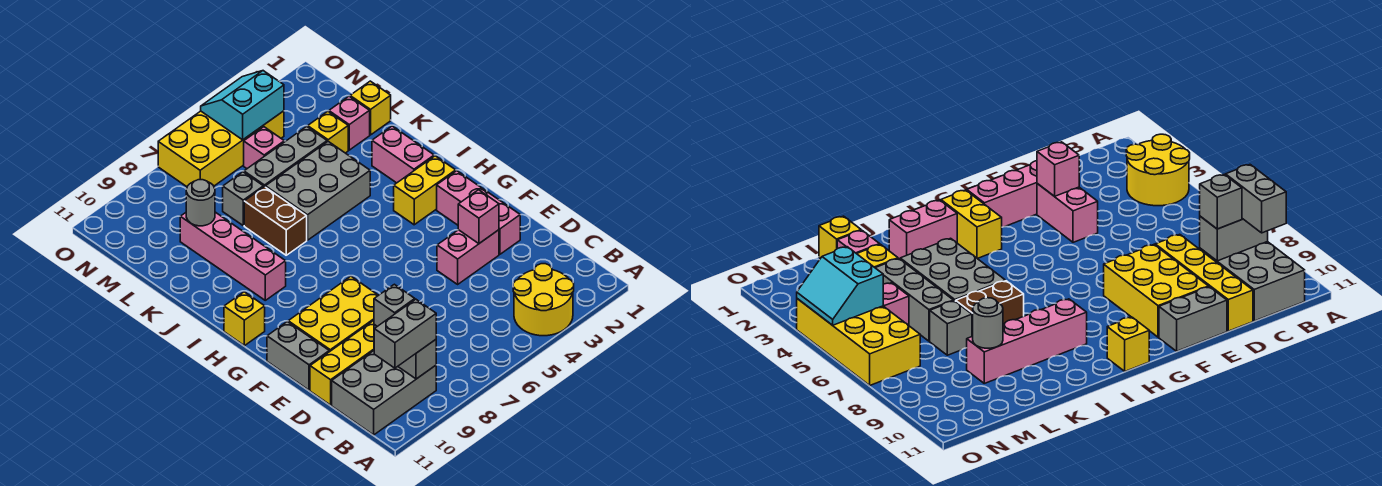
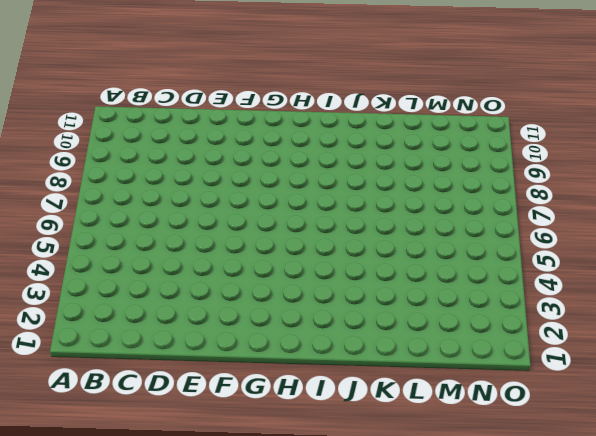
none -> yellow round brick A3:B4 level 1
none -> grey brick B9:C11 level 1
none -> yellow brick D8:D11 level 1

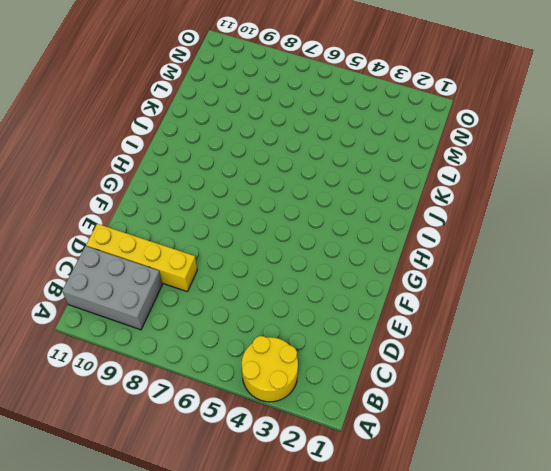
none -> pink brick E2:G2 level 1
none -> pink brick E3:E4 level 1
none -> yellow brick E8:F10 level 1

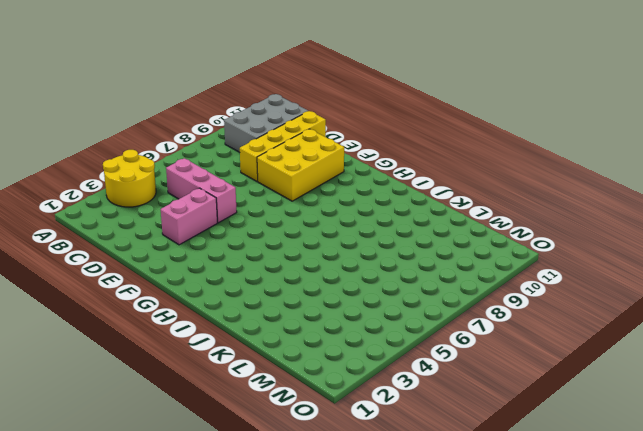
pink brick C5:E5 level 1 -> pink brick E2:G2 level 1
none -> grey brick E11:F11 level 1
none -> yellow brick H2:H3 level 1
none -> yellow brick H11 level 1

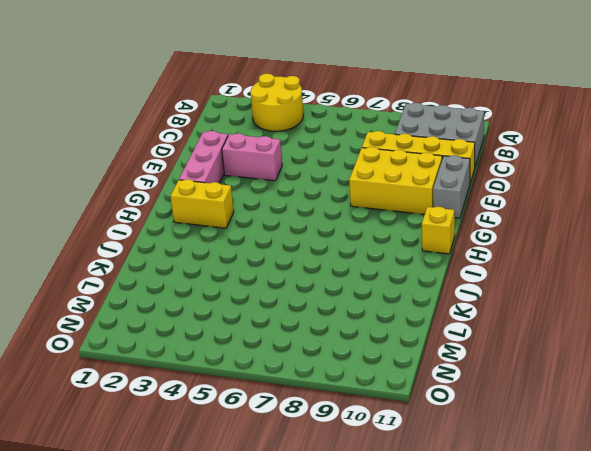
none -> pink brick I2:J2 level 1
none -> pink brick I9:L9 level 1
none -> grey brick J4:K6 level 1

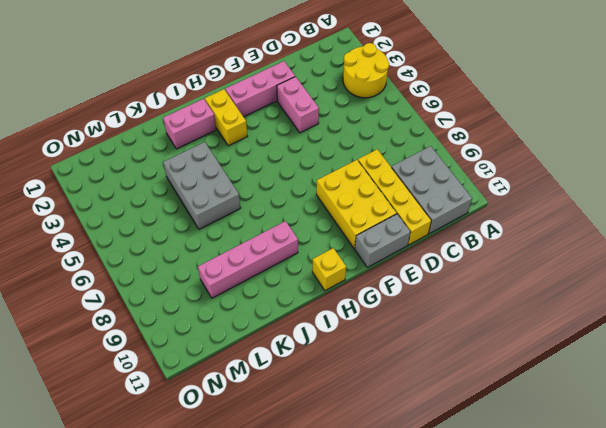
none -> brown brick J7:K7 level 1
none -> yellow brick L1 level 1
none -> pink brick L2 level 1

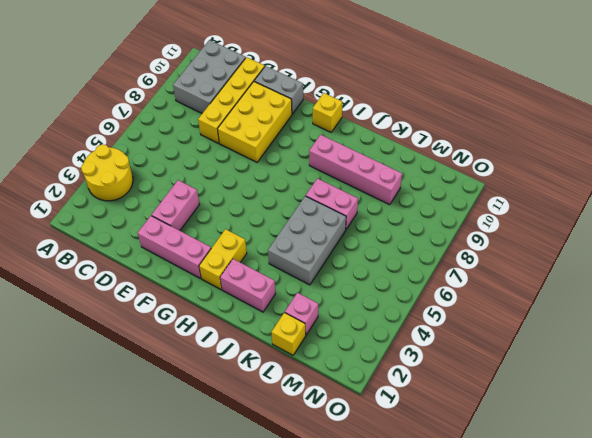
pink brick J7:K7 level 1 -> brown brick J7:K7 level 1
none -> yellow brick L3 level 1
none -> grey brick L4:L6 level 1
none -> grey brick L7 level 1

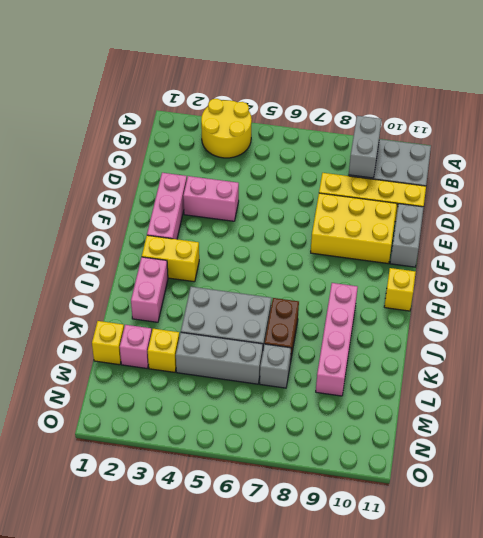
none -> pink brick M5 level 1
none -> yellow brick N4:O7 level 1
none -> pink brick E3 level 2

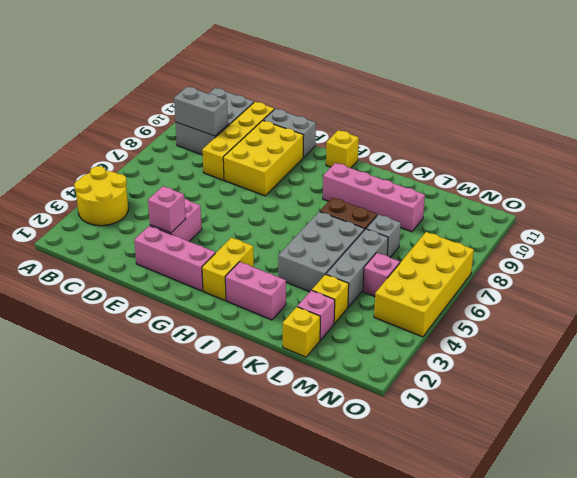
none -> grey round brick L9 level 2
none -> cyan slope N4:O5 level 2 top N
none -> grey brick B9:B10 level 3

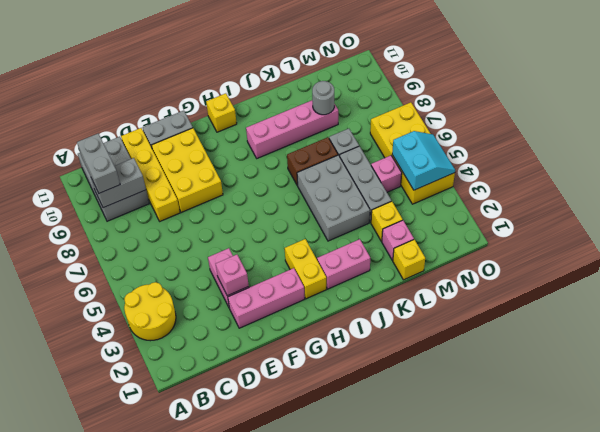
none -> grey brick C9 level 3

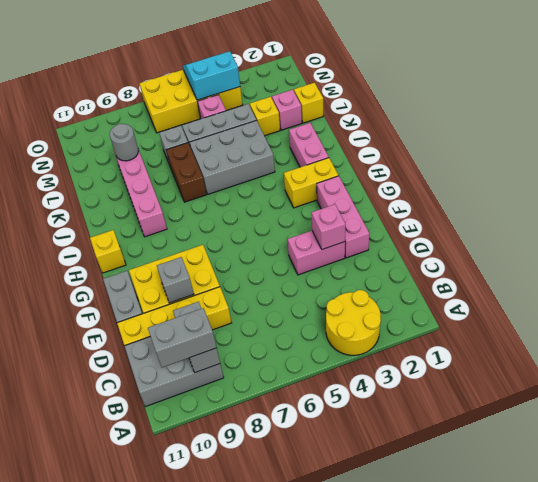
grey brick E9 level 2 -> grey brick C9 level 3

